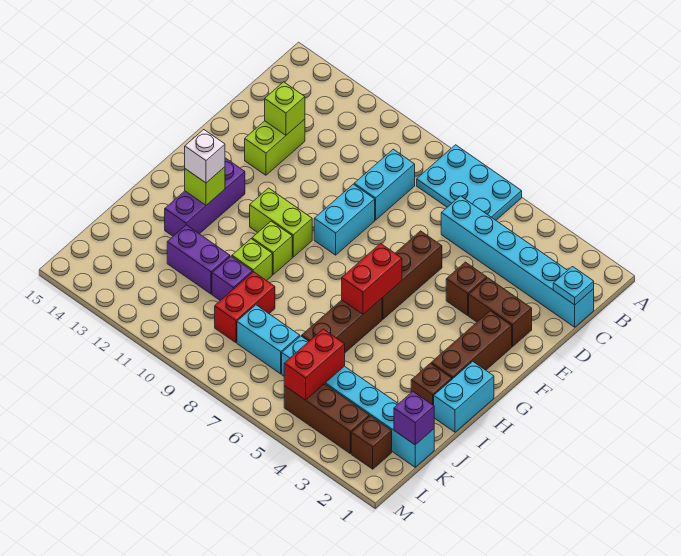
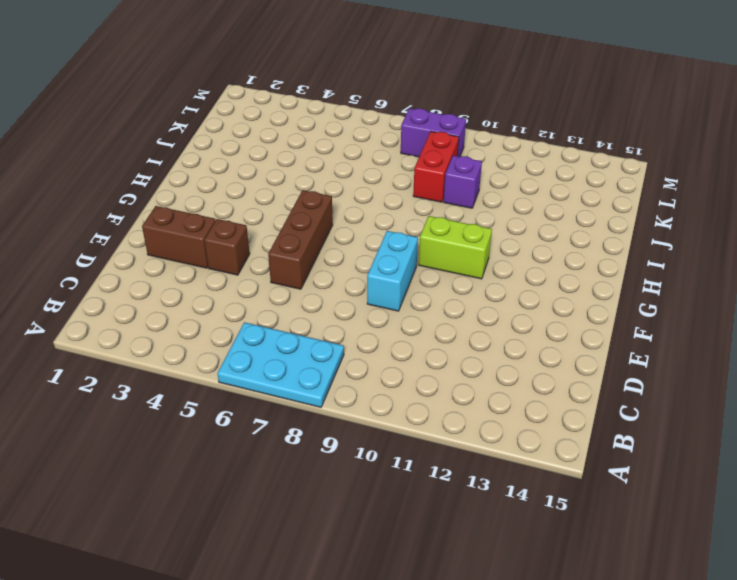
purple brick L8:L9 level 1 -> purple brick J11:J12 level 1
none -> cyan brick C1:C6 level 1
none -> cyan brick C9:D9 level 1
none -> lime brick D13:E13 level 1
none -> brown brick F2:H2 level 1

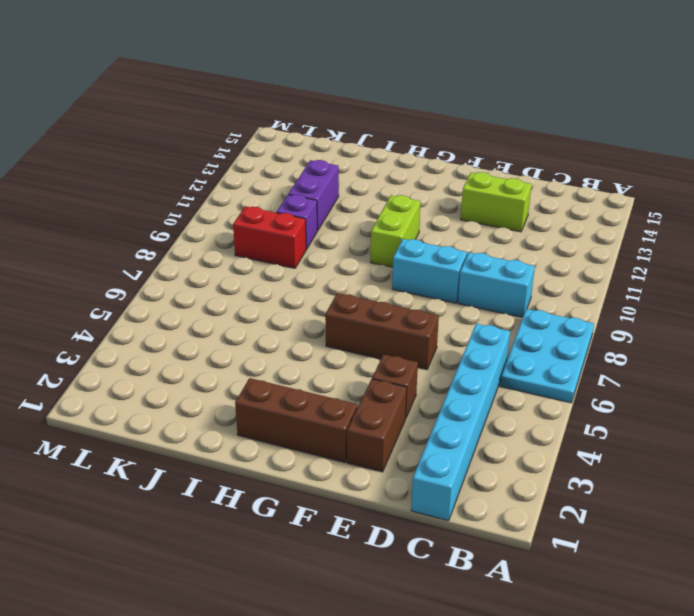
none -> purple brick G13:I13 level 1
none -> cyan brick H1:I1 level 1
none -> brown brick H6:J6 level 1
none -> lime brick H10 level 1

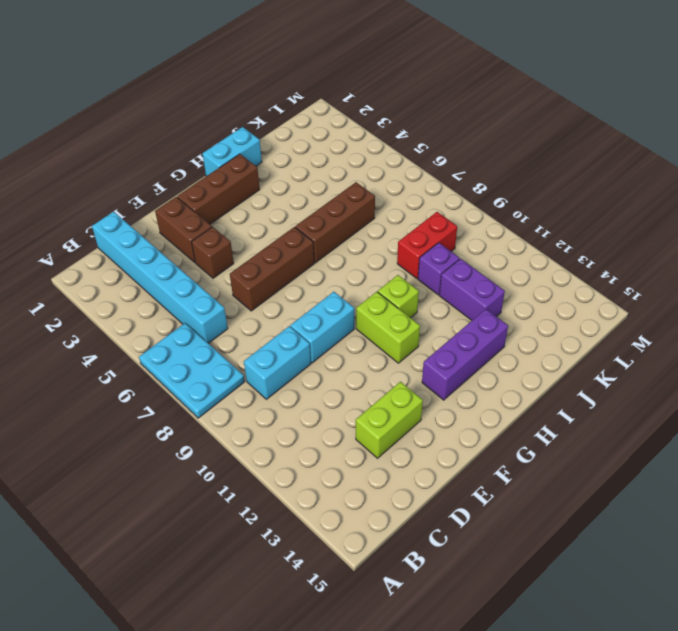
none -> brown brick I2 level 1
none -> lime brick I10 level 1
none -> cyan brick K1:K6 level 1
none -> cyan brick K7:K8 level 1

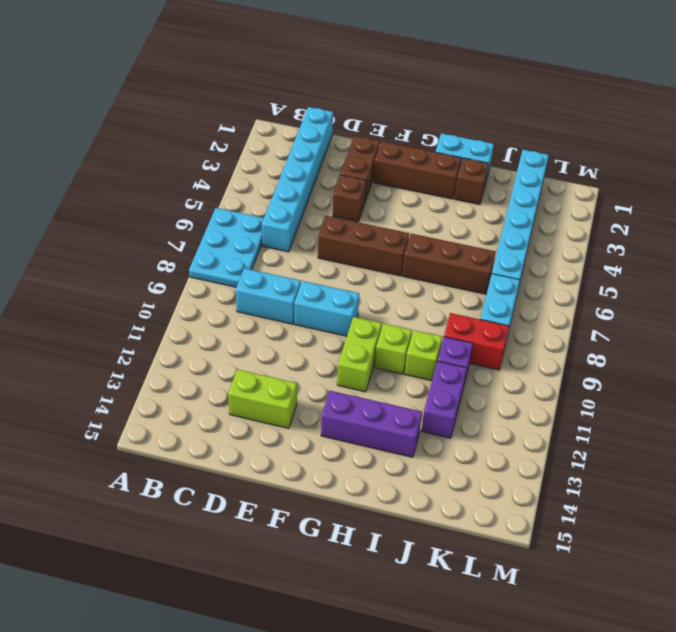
none -> brown brick L2 level 1
none -> brown brick L3:L5 level 1
none -> cyan plate C1 level 2
none -> lime brick D13 level 2

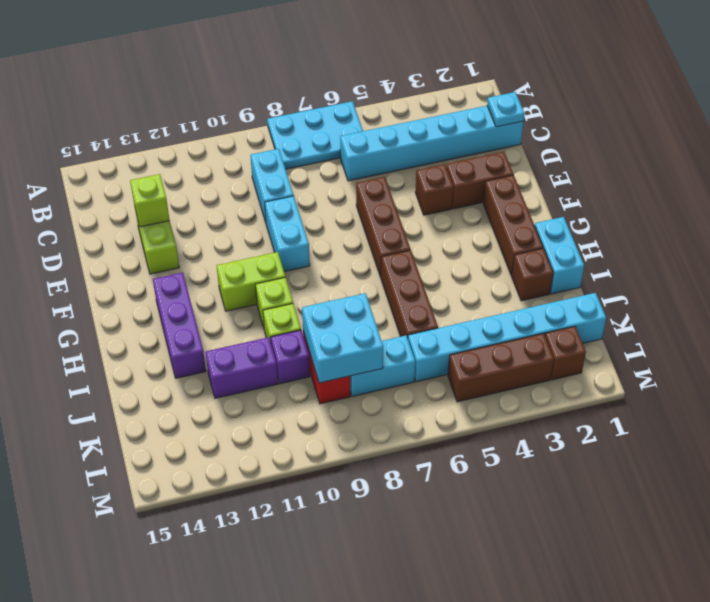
cyan brick J8:K9 level 2 -> none
none -> red brick G6:H6 level 2
none -> lime brick H13 level 2
none -> purple brick K1 level 2
none -> red brick K5:L5 level 2

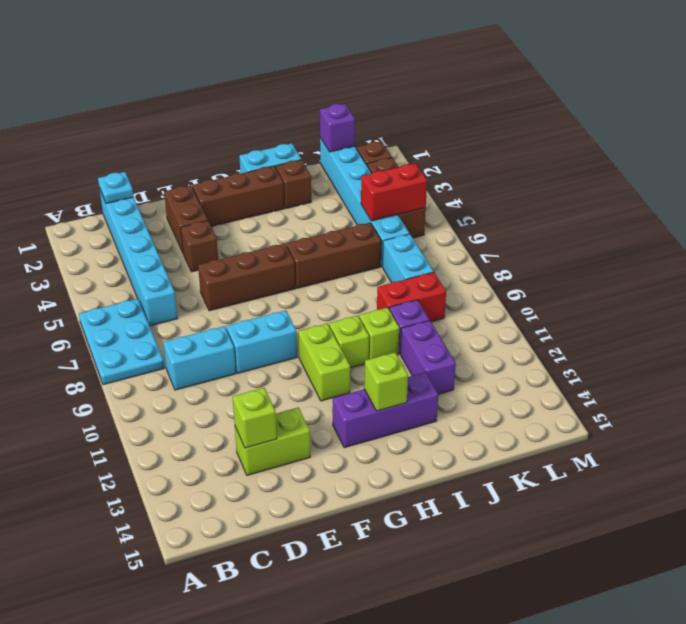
none -> red brick G6:H6 level 2
none -> white brick H13 level 3

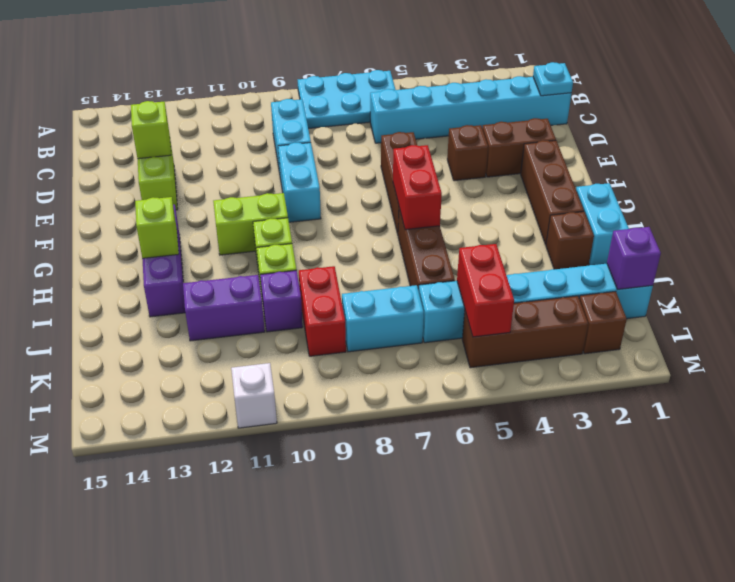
white brick M11 level 1 -> white brick H13 level 3

